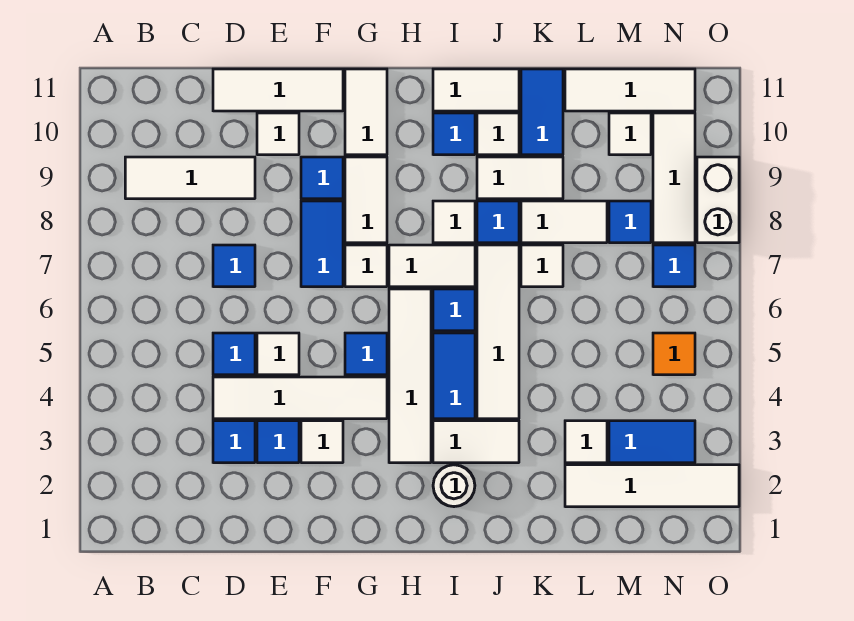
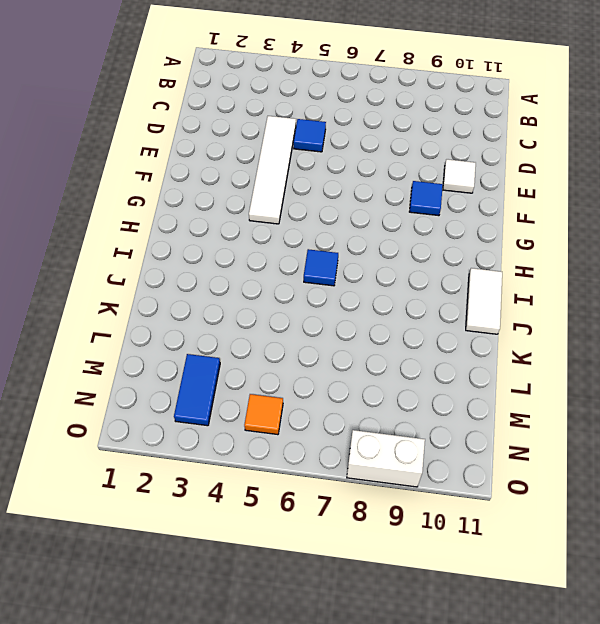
none -> white tile B9:D9 level 1
none -> blue tile D3 level 1
none -> blue tile D7 level 1
none -> white tile D11:F11 level 1

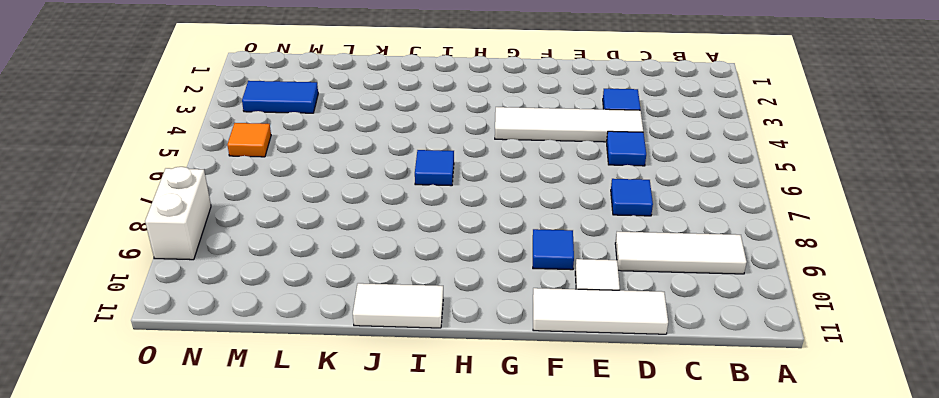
none -> blue tile E3 level 1
none -> white tile E5 level 1
none -> white tile F3 level 1
none -> blue tile F7:F8 level 1

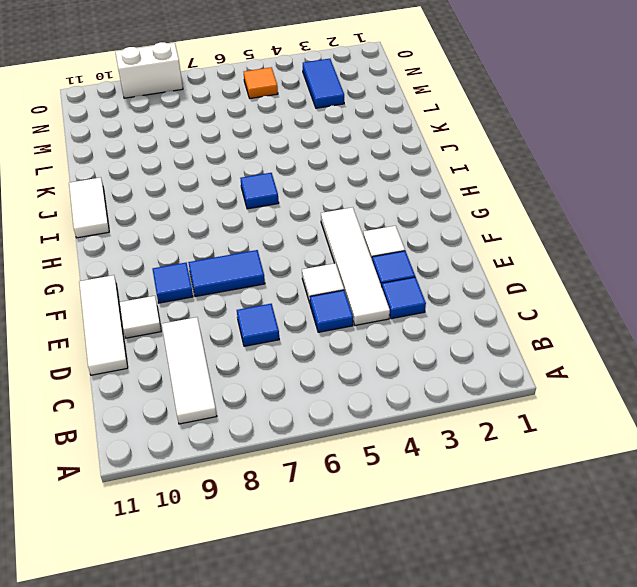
none -> blue tile G5 level 1
none -> white tile G7 level 1
none -> white tile G8:G9 level 1
none -> white tile G10:G11 level 1

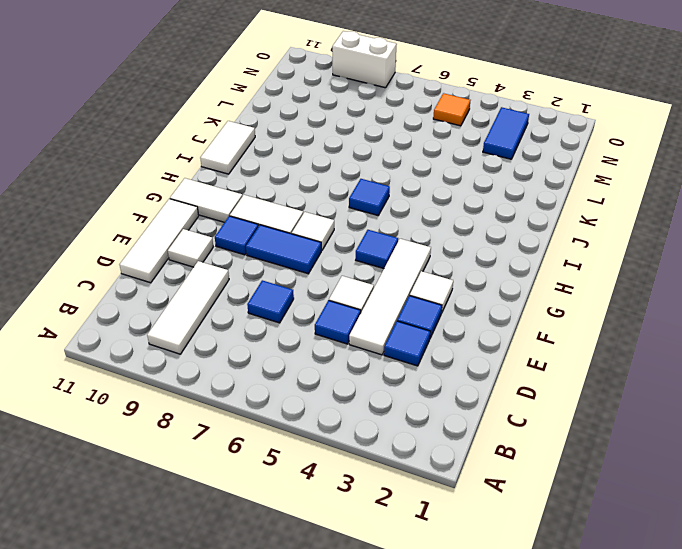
none -> white tile H3:H6 level 1
none -> white tile H7:I7 level 1
none -> white round brick I2 level 1
none -> white tile I3:J3 level 1

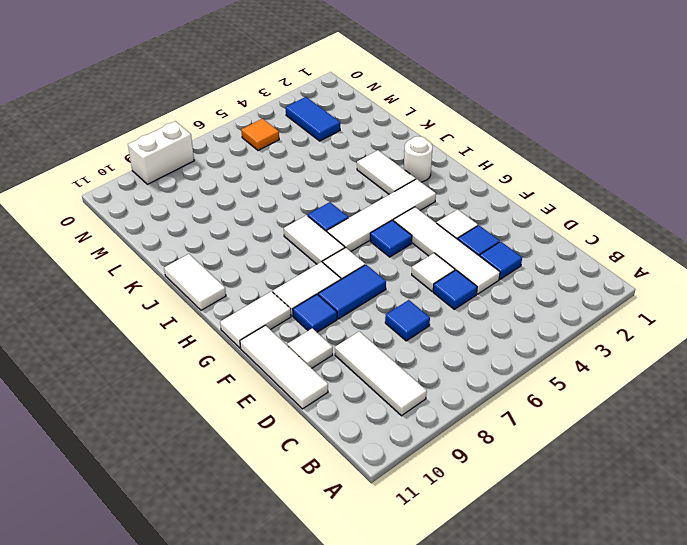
none -> blue tile I4:I5 level 1
none -> white tile I8 level 1
none -> blue tile I10 level 1
none -> white tile J4:J7 level 1

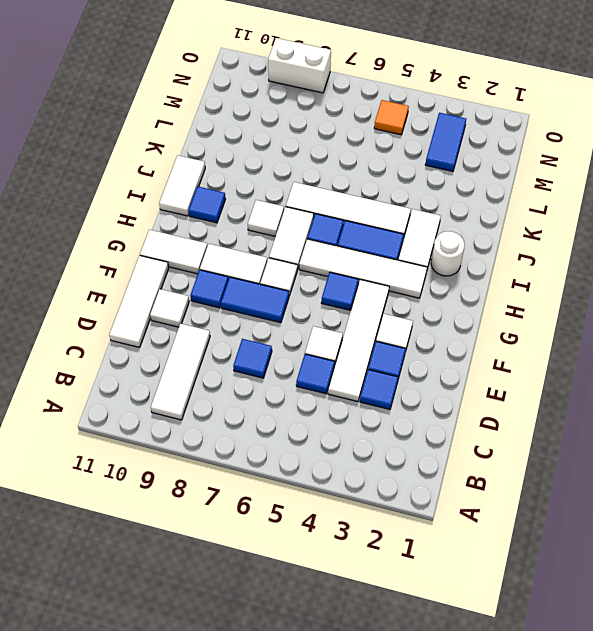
none -> blue tile J8 level 1
none -> white tile J9:K9 level 1
none -> white tile J10 level 1
none -> white tile K7 level 1

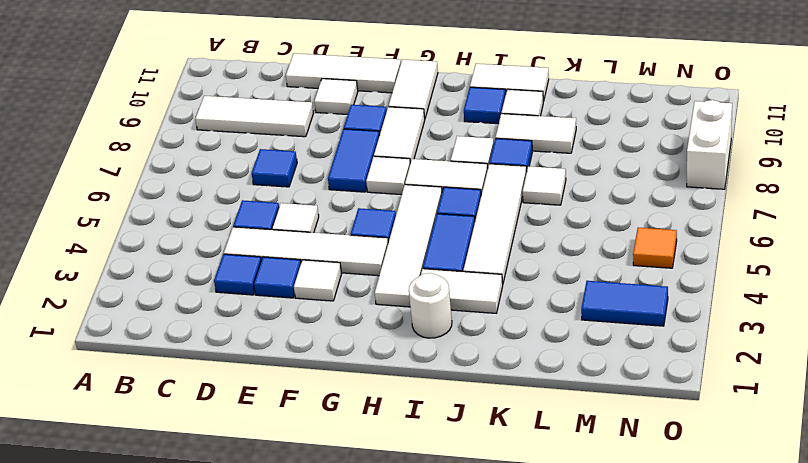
none -> white tile K8:L8 level 1
none -> blue tile K10:K11 level 1
none -> white tile L2:O2 level 1
none -> white tile L3 level 1

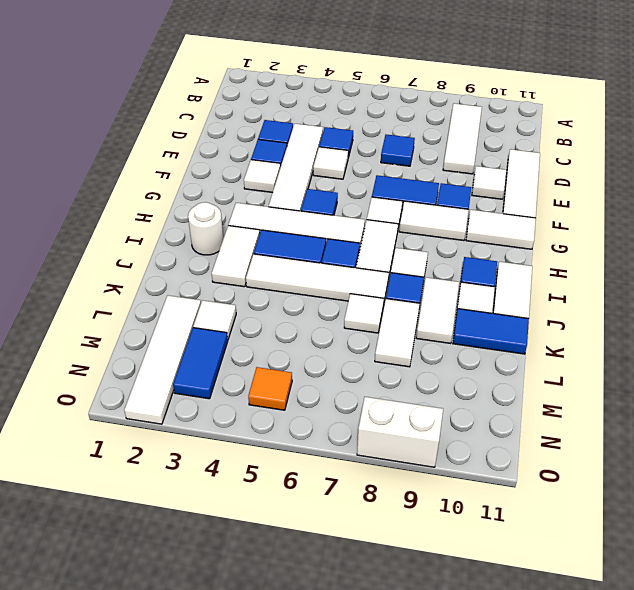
none -> white tile L11:N11 level 1
none -> blue tile M8 level 1
none -> white tile M10 level 1
none -> blue tile N7 level 1

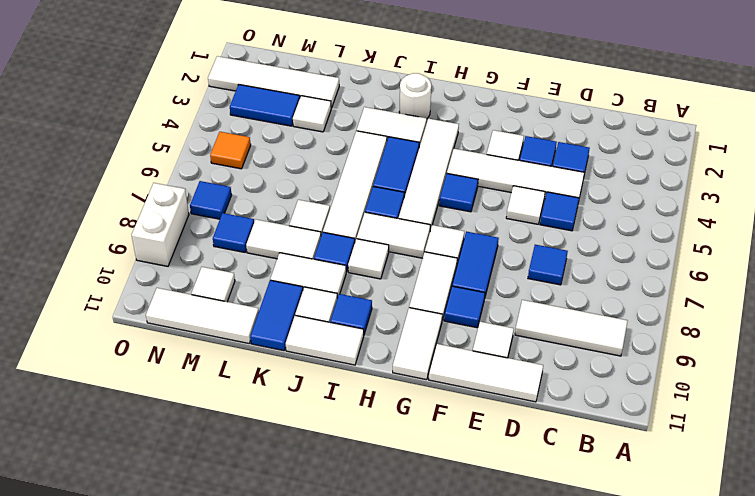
none -> white tile N8:N10 level 1

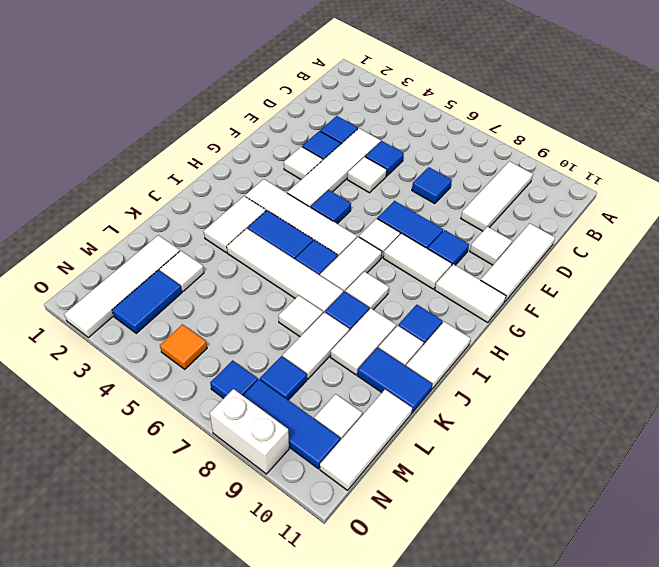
blue tile N8:N10 level 1 -> white tile N8:N10 level 1
none -> white round brick I2 level 1

